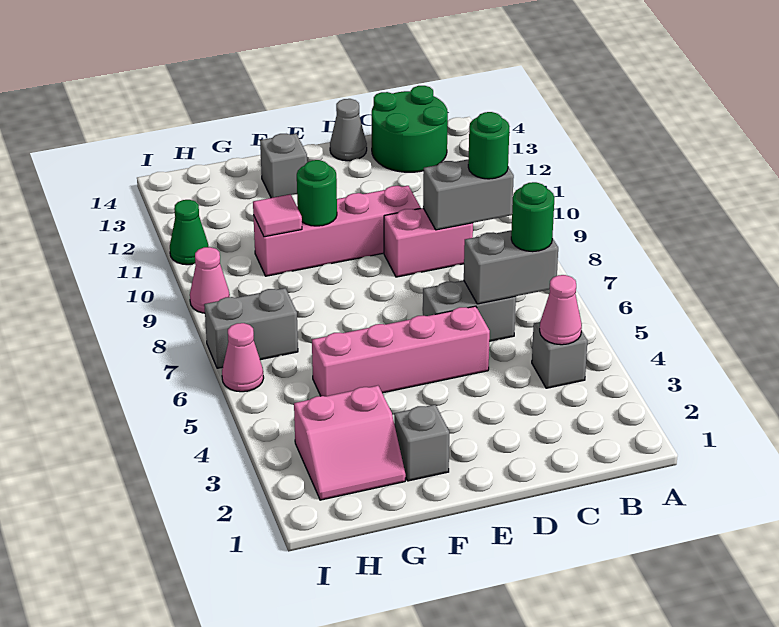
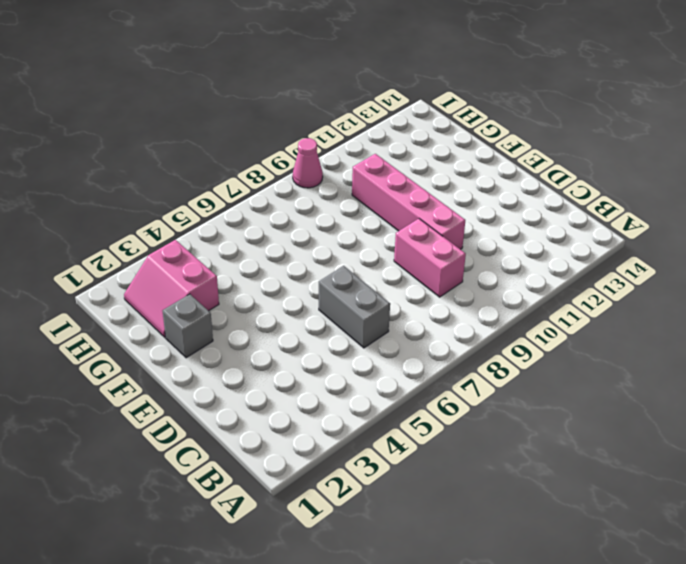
none -> grey brick B4 level 1
none -> green round brick B13:C14 level 1
none -> pink brick D5:G5 level 1

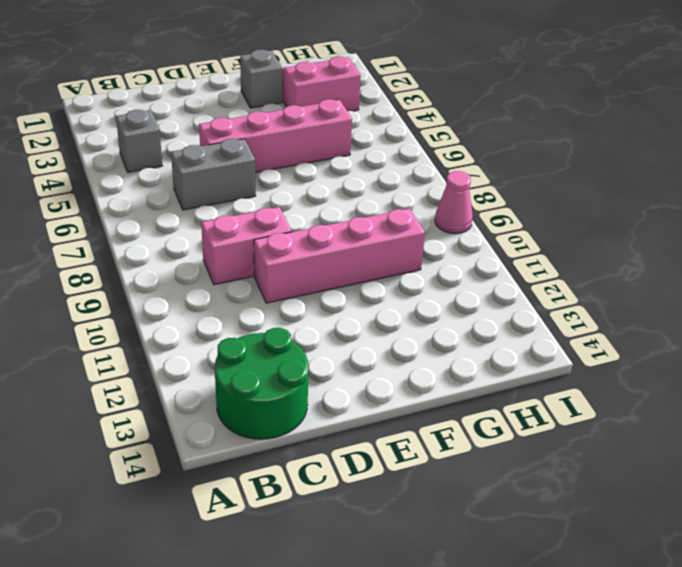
none -> grey cone D14 level 1
none -> grey brick F13 level 1
none -> grey brick H7:I7 level 1

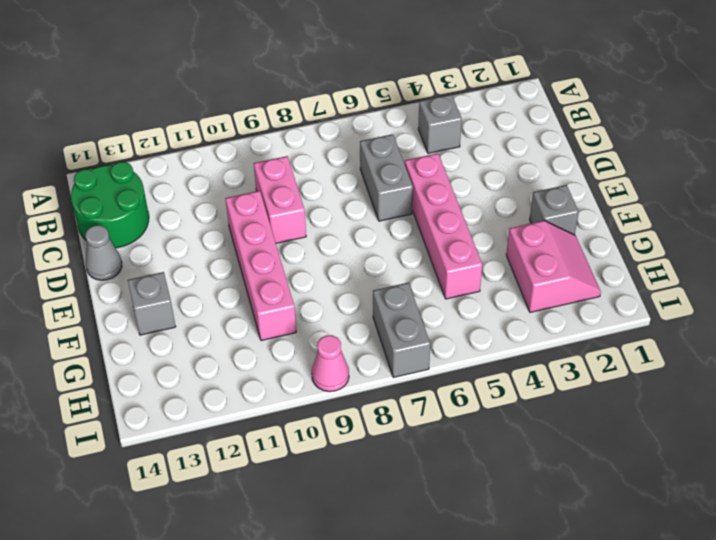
none -> pink cone I6 level 1
none -> green cone I11 level 1
none -> pink cone B4 level 2

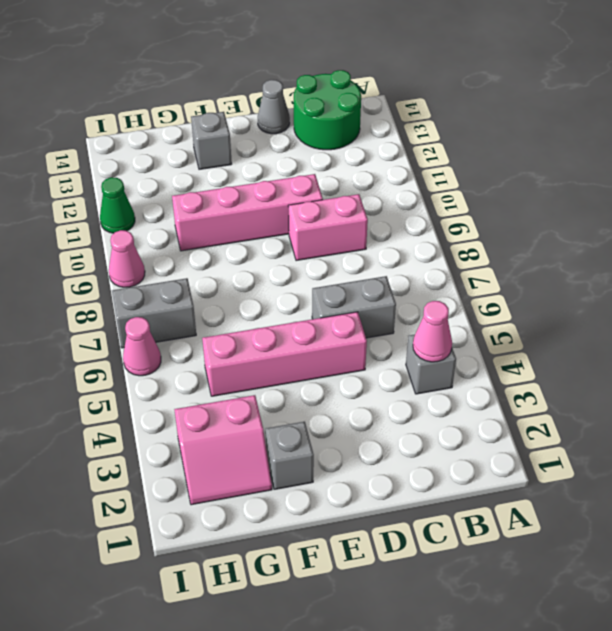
none -> grey brick B6:C6 level 2
none -> grey brick B9:C9 level 2
none -> green round brick F10 level 2

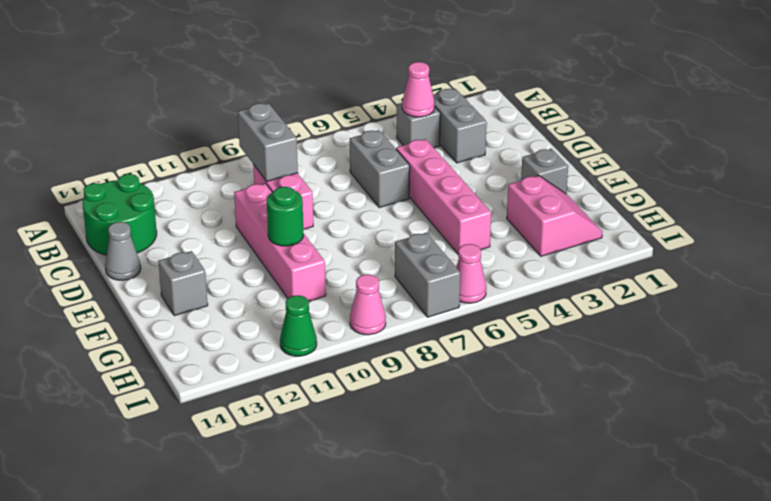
grey brick B3:C3 level 1 -> grey brick B6:C6 level 2
none -> pink tile G10 level 2
none -> green round brick B6 level 3
none -> green round brick B9 level 3

